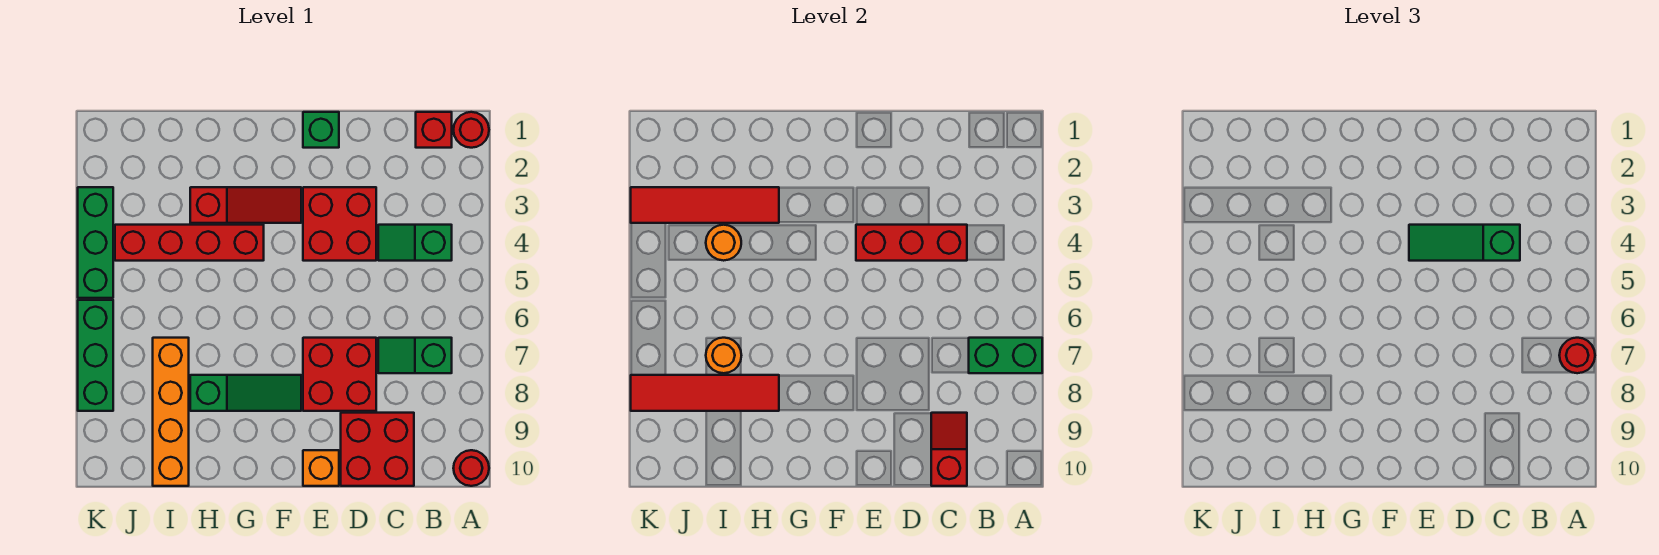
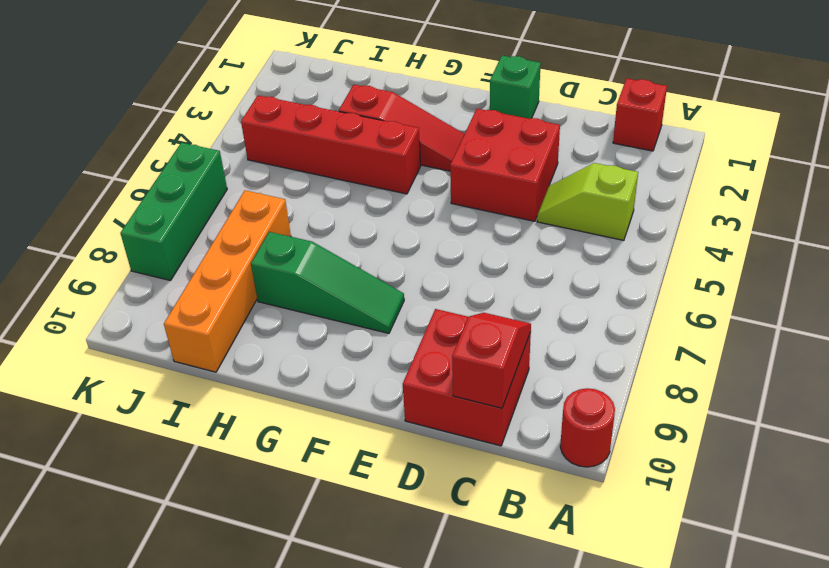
lime slope B4:C4 level 1 top B -> green slope B4:C4 level 1 top B
none -> red round brick A1 level 1
none -> green slope B7:C7 level 1 top B
none -> red brick D7:E8 level 1

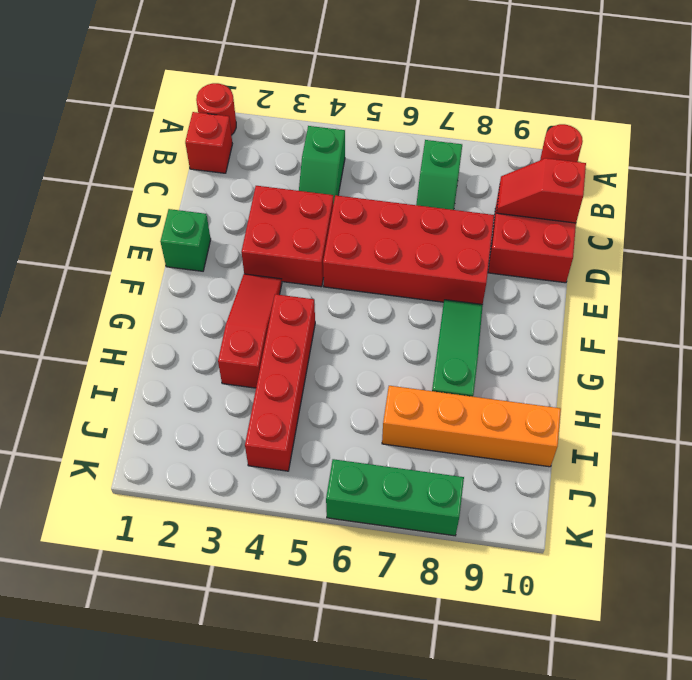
red brick D5:E8 level 1 -> red brick D7:E8 level 1
none -> orange brick E10 level 1
none -> green brick K3:K5 level 1
none -> green brick A7:B7 level 2

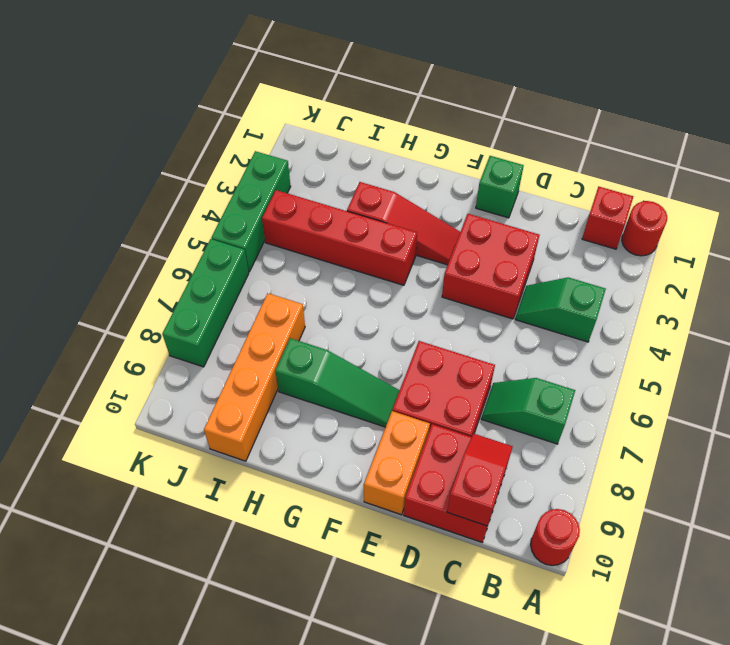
orange brick E9:E10 level 1 -> orange brick E10 level 1
none -> green brick A7:B7 level 2
none -> red brick C4:E4 level 2
none -> red tile H3:K3 level 2

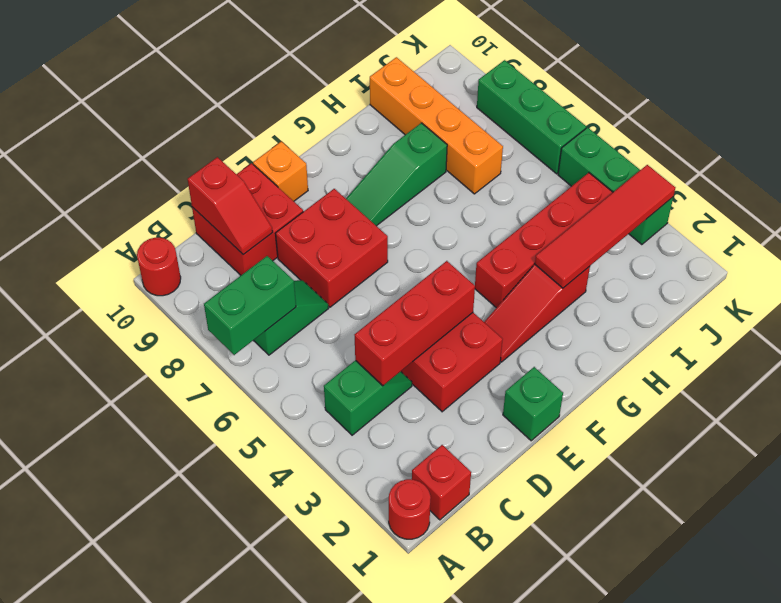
none -> red tile H8:K8 level 2
none -> orange round brick I4 level 2
none -> orange round brick I7 level 2

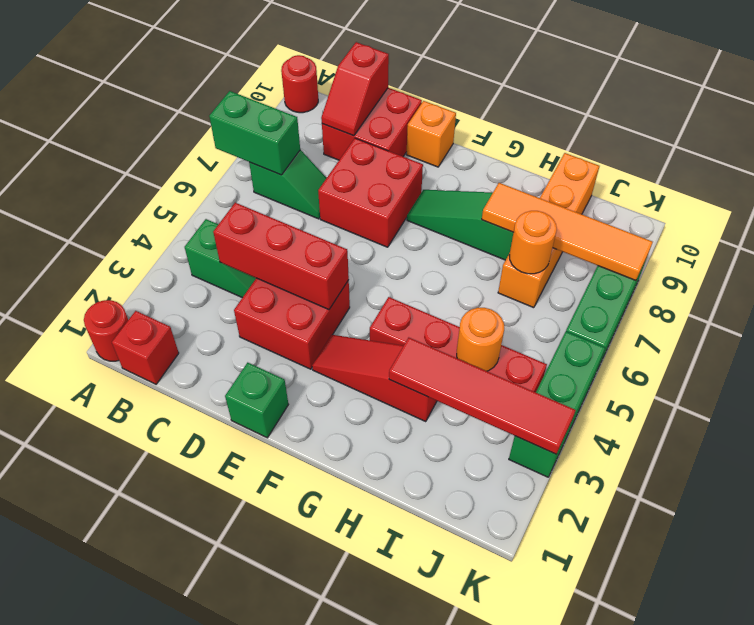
orange tile H8:K8 level 2 -> red tile H8:K8 level 2
none -> red round brick A7 level 3
none -> green slope C4:E4 level 3 top C

